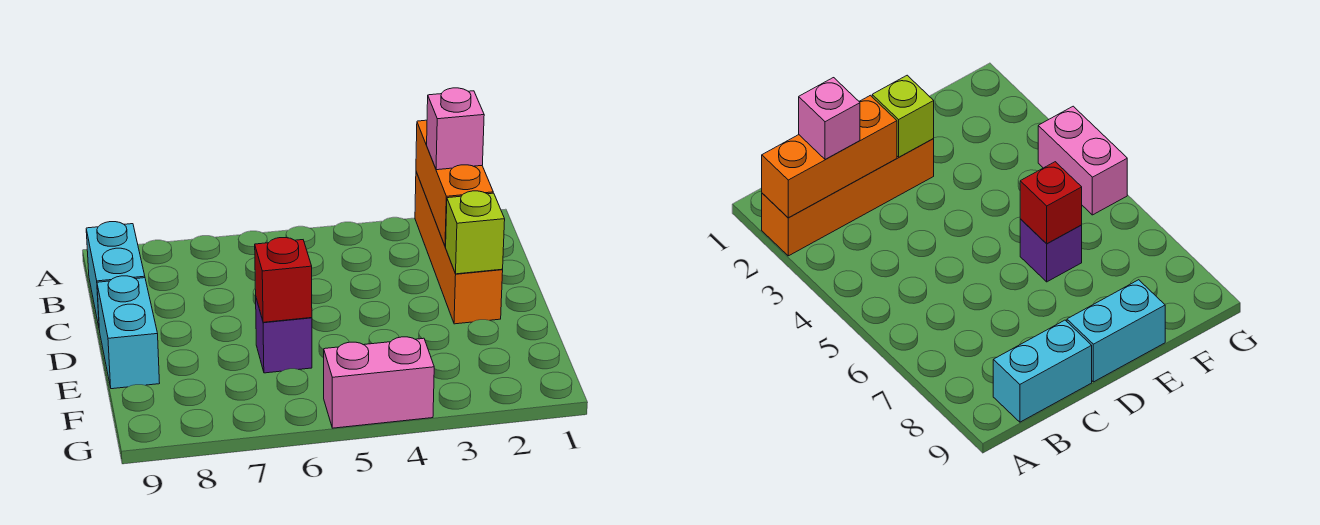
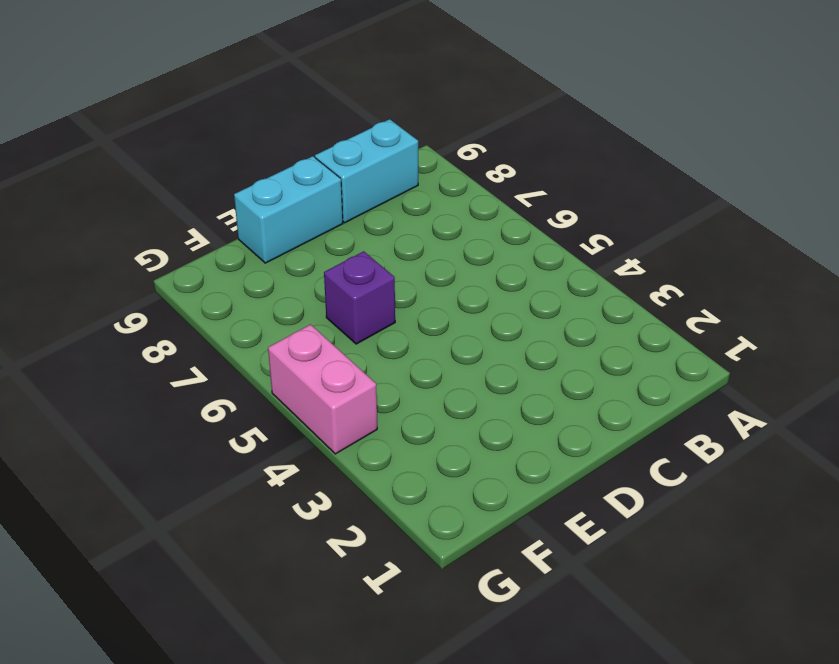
none -> orange brick A2:D2 level 1
none -> orange brick A2:C2 level 2

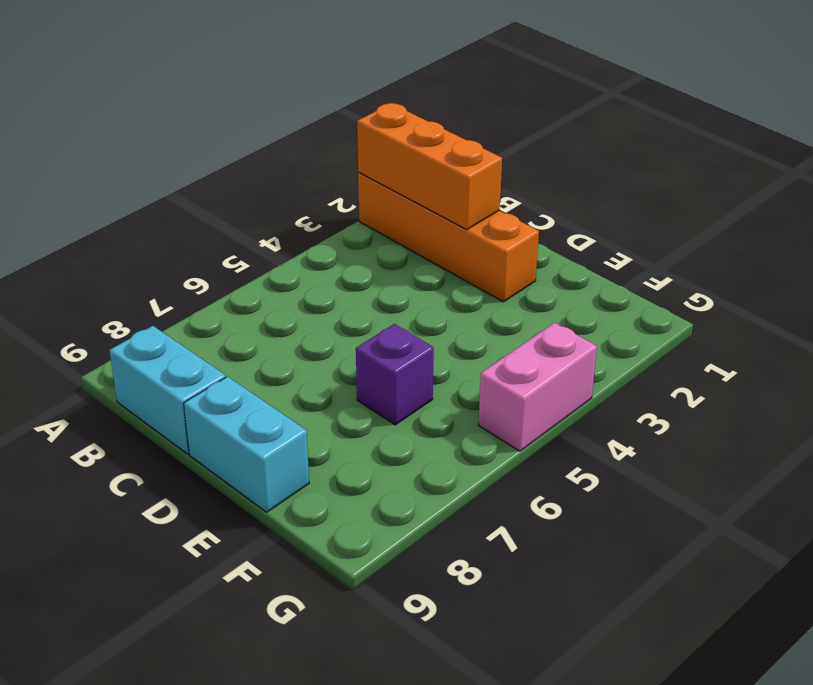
none -> lime brick D2 level 2
none -> red brick E6 level 2

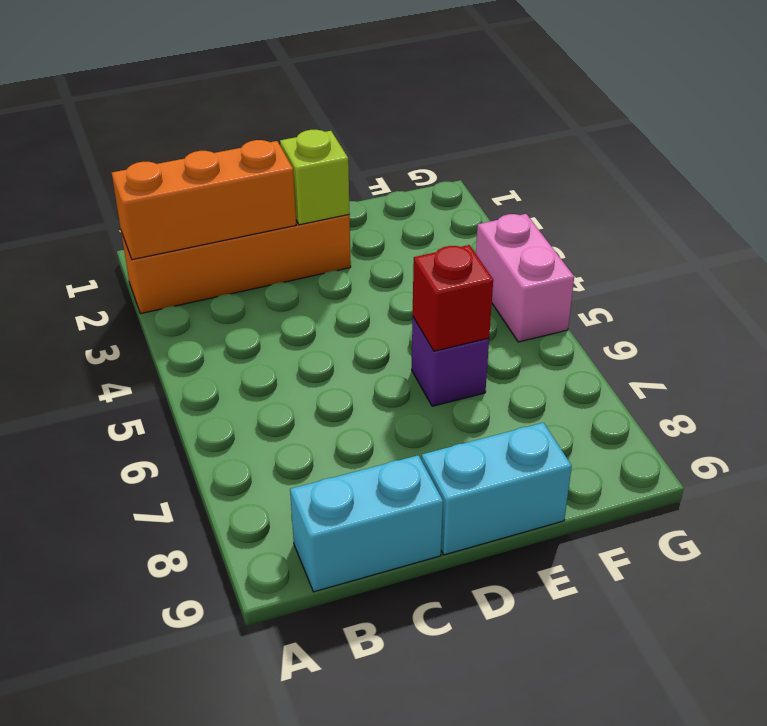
none -> pink brick B2 level 3

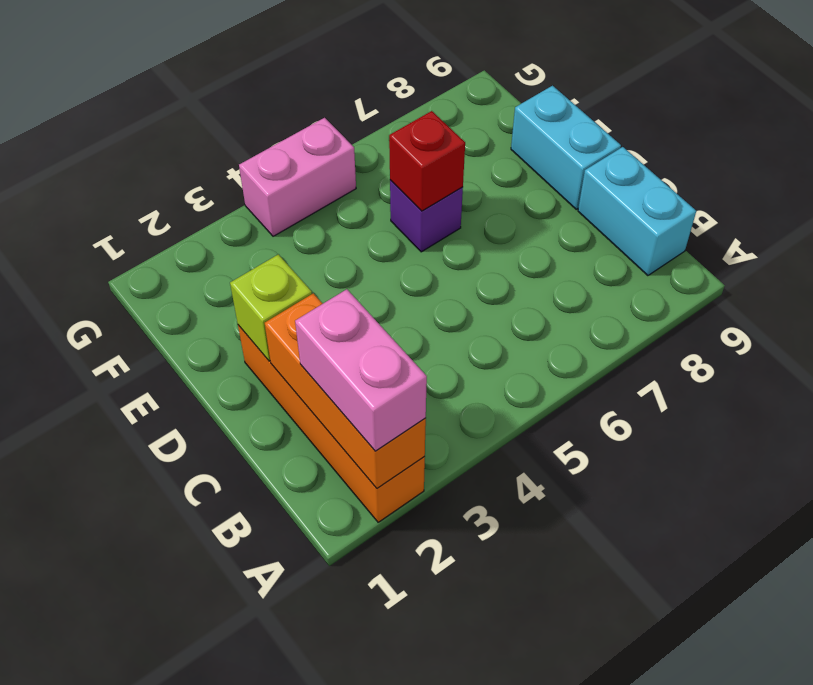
pink brick A2:B2 level 3 -> pink brick B2 level 3

